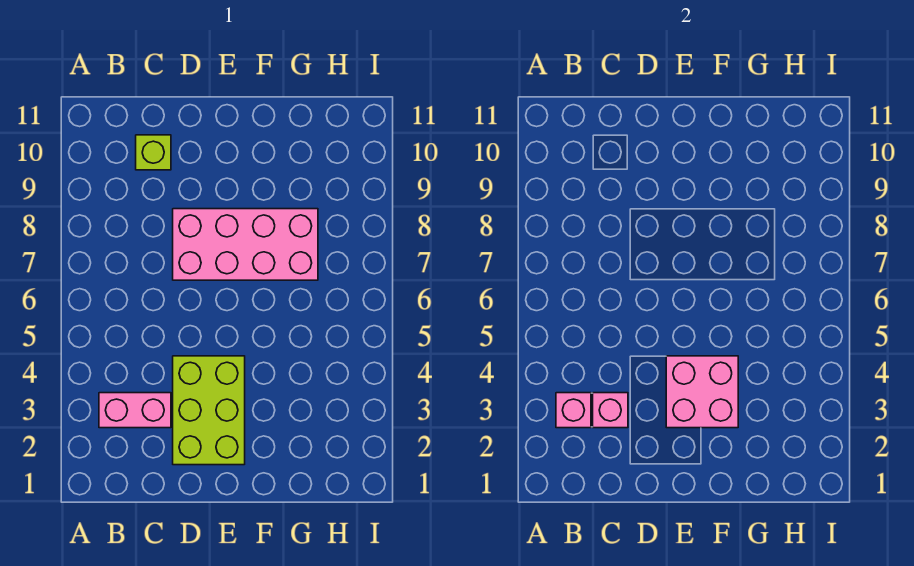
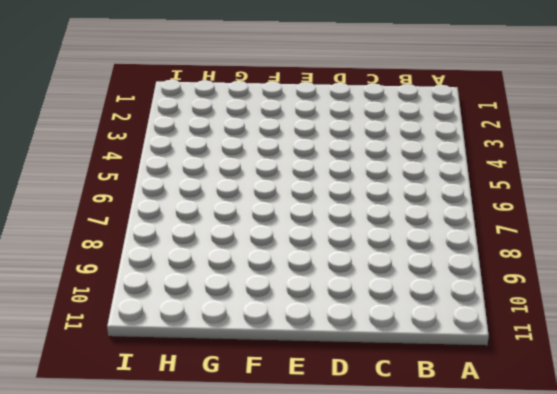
none -> pink brick B3:C3 level 1
none -> lime brick C10 level 1

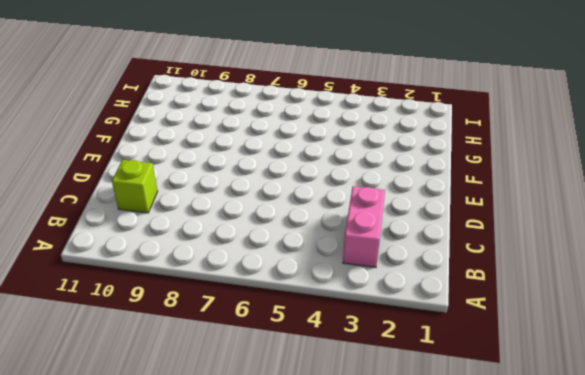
none -> lime brick D2:E4 level 1
none -> pink brick D7:G8 level 1

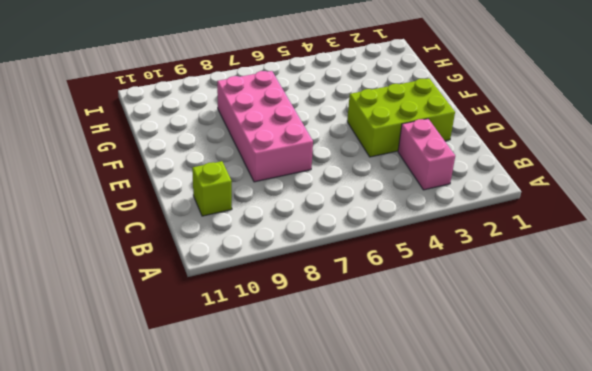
none -> pink brick B3 level 2
none -> pink brick C3 level 2

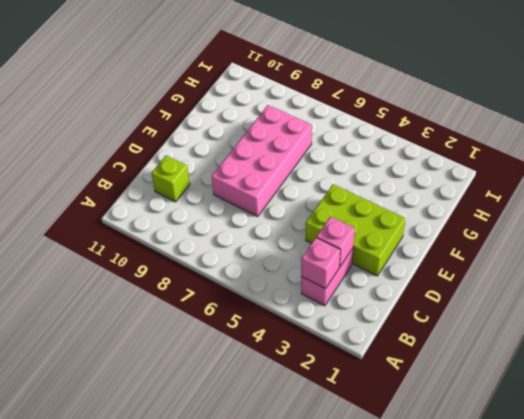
none -> pink brick E3:F4 level 2

